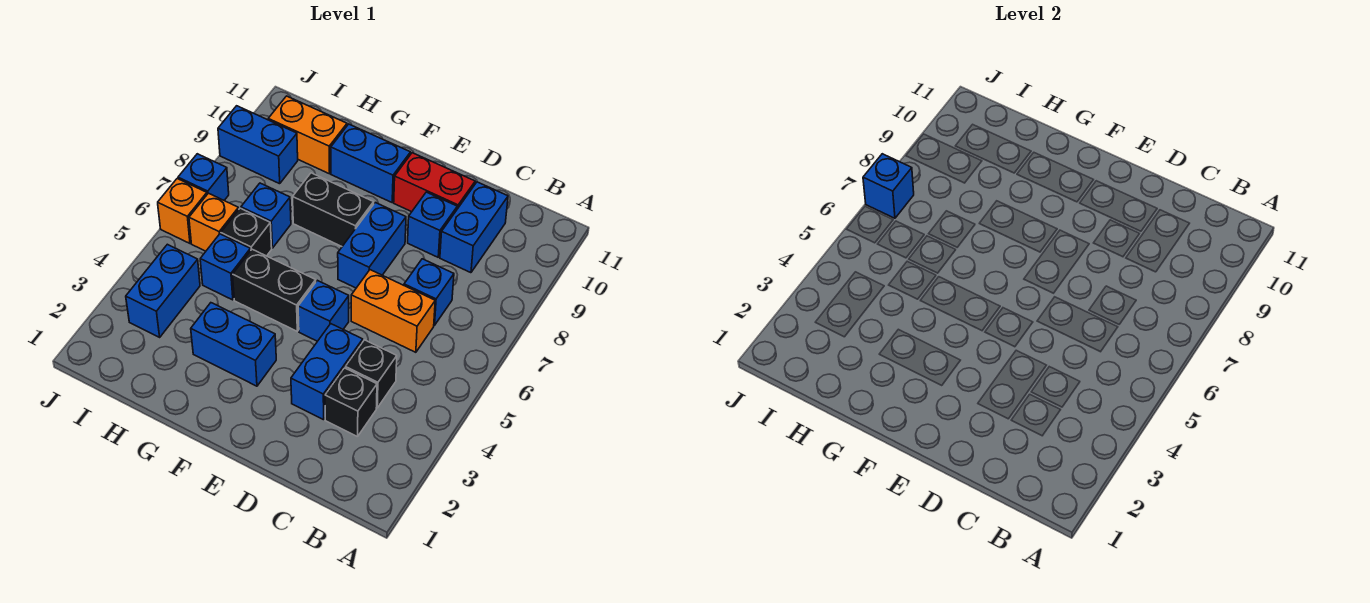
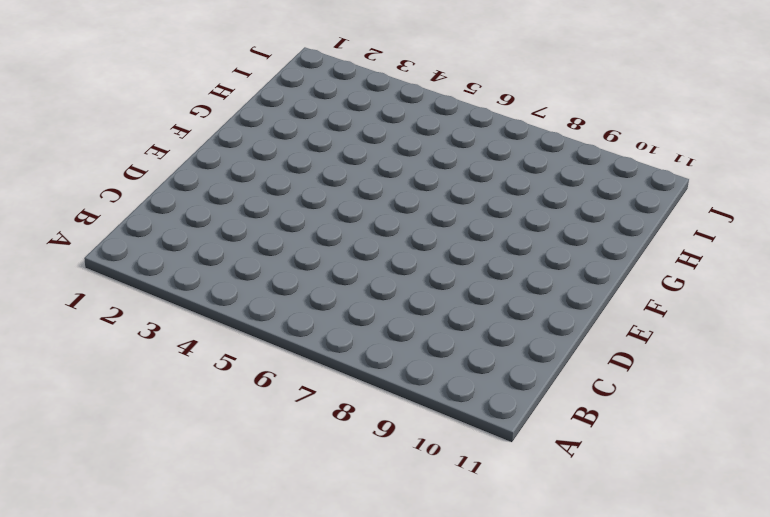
none -> black brick C3 level 1
none -> black brick C4 level 1
none -> orange brick C6:D6 level 1

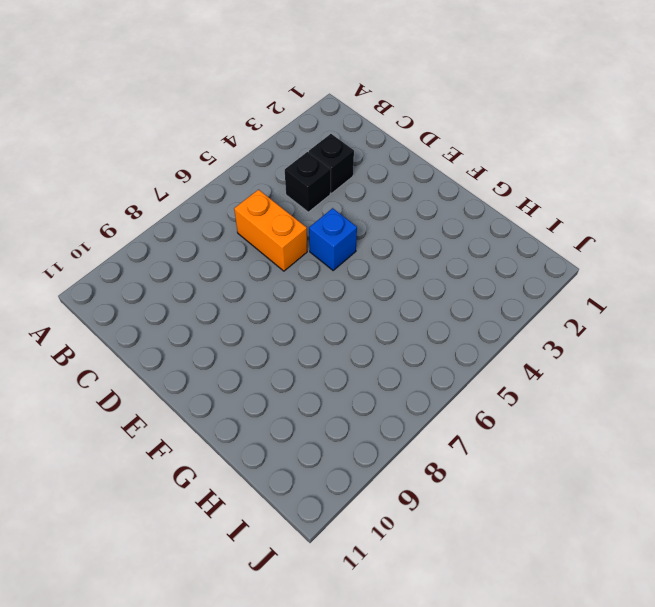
none -> blue brick C7 level 1
none -> blue brick C9:C10 level 1
none -> blue brick D3:D4 level 1

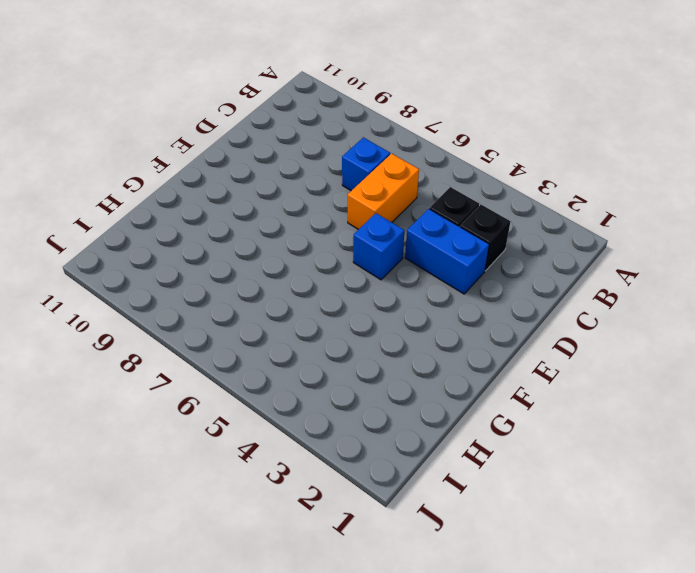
none -> blue brick C9:C10 level 1
none -> blue brick D9 level 1
none -> red brick D10:E10 level 1

